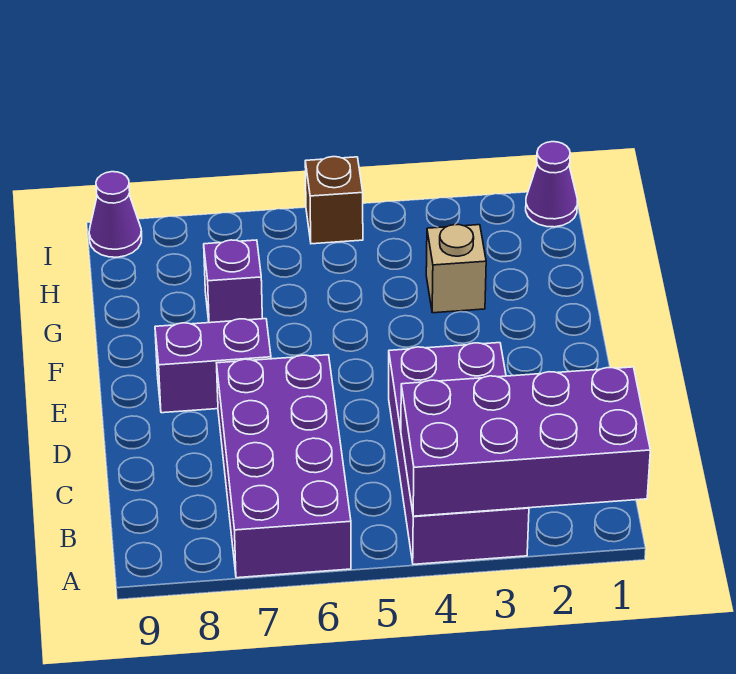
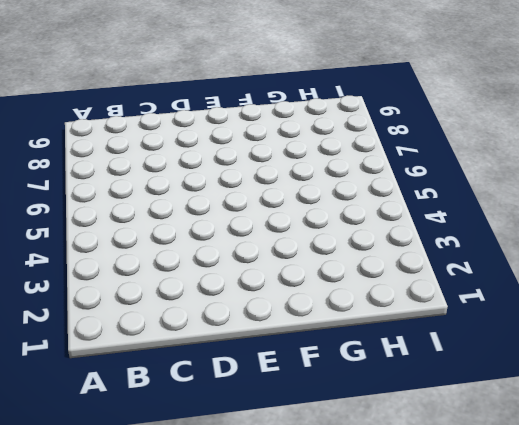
none -> purple brick A3:D4 level 1
none -> purple brick A6:D7 level 1

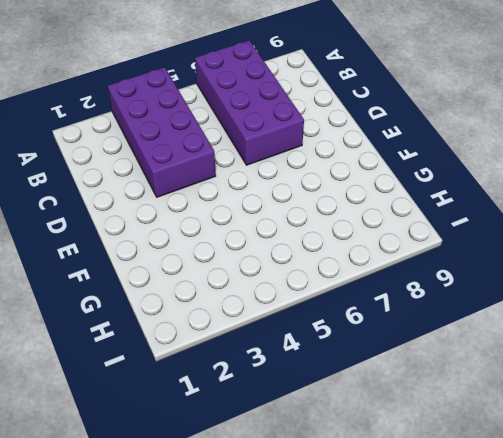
none -> purple brick E7:E8 level 1
none -> tan brick G3 level 1

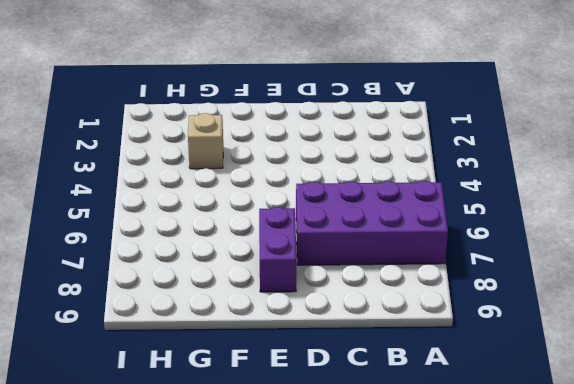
none -> purple brick A3:D4 level 1
none -> purple brick G7 level 1

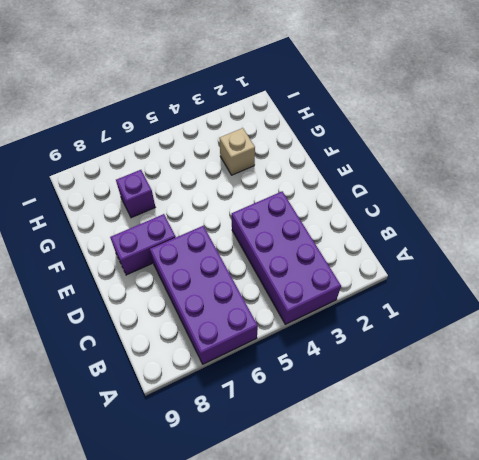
none -> purple cone I1 level 1
none -> brown brick I5 level 1

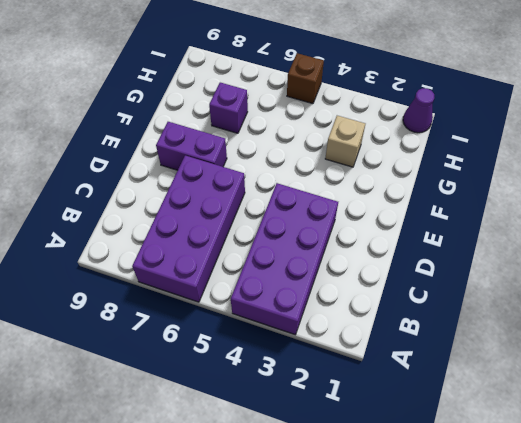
none -> purple cone I9 level 1
none -> purple brick A1:B4 level 2

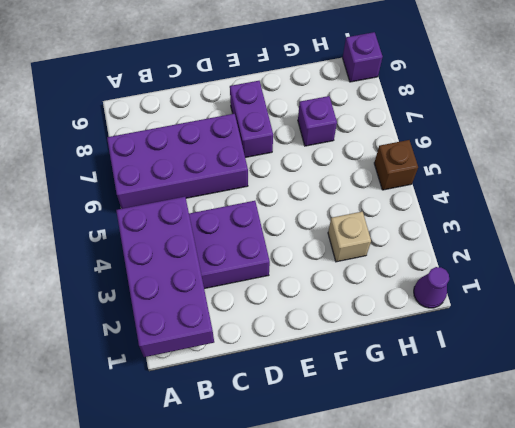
purple brick I9 level 1 -> purple cone I9 level 1

